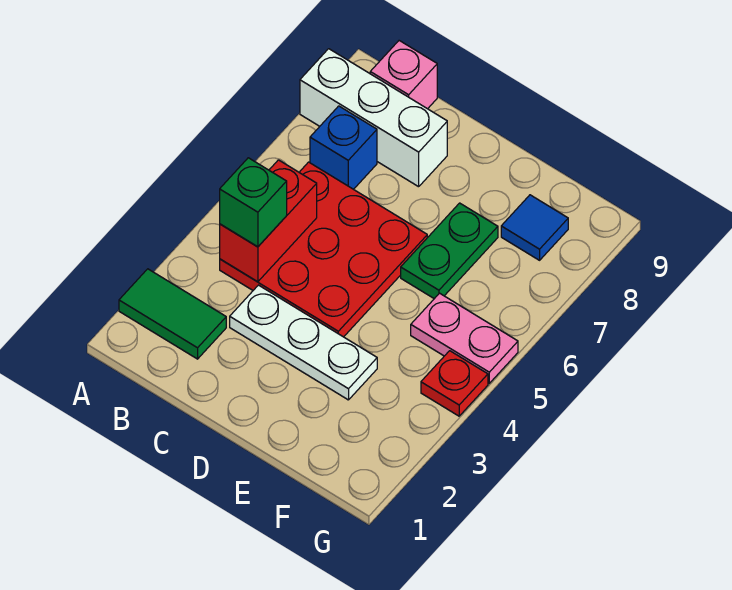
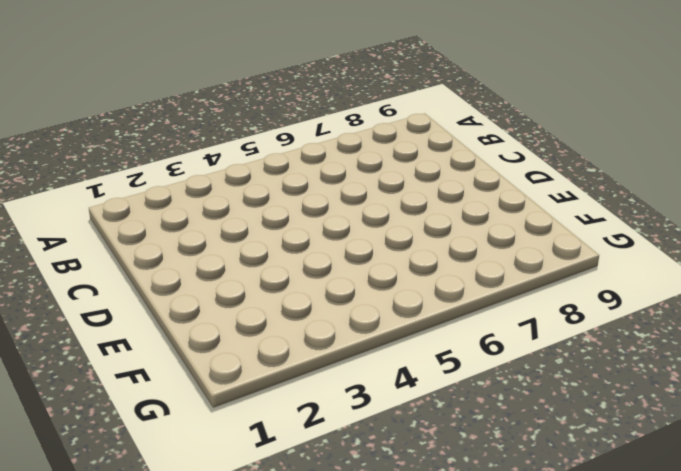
none -> green tile A2:B2 level 1
none -> white brick A8:C8 level 1
none -> red plate B4:D6 level 1

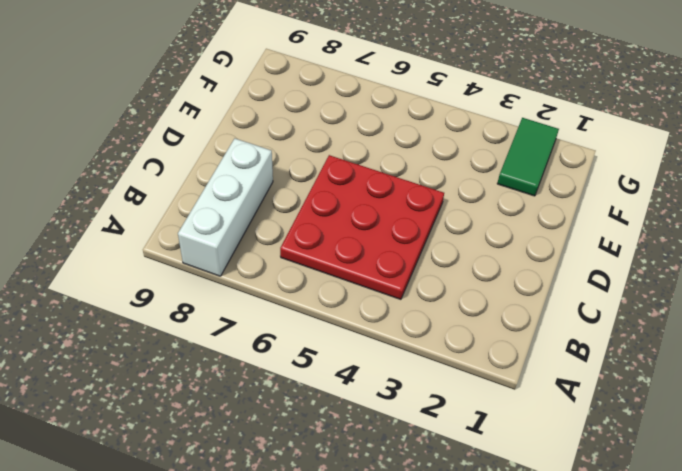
green tile F2:G2 level 1 -> green tile A2:B2 level 1
none -> blue brick B7 level 1
none -> pink brick B9 level 1
none -> white plate C3:E3 level 1

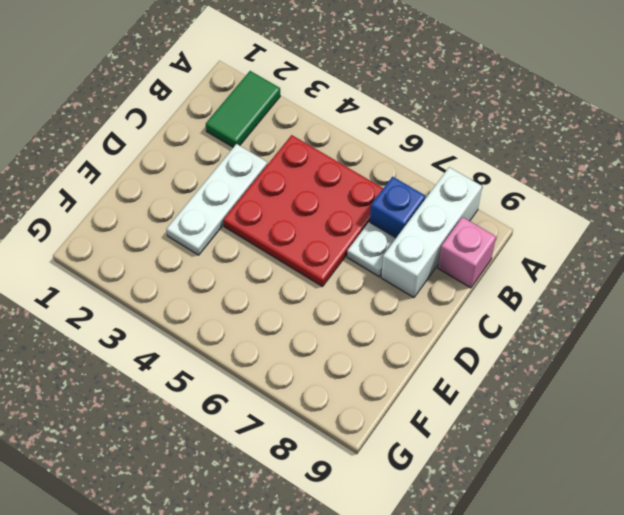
white plate C7 level 1 -> none
none -> green plate E6:E7 level 1
none -> pink plate F5:G5 level 1
none -> blue tile F8 level 1

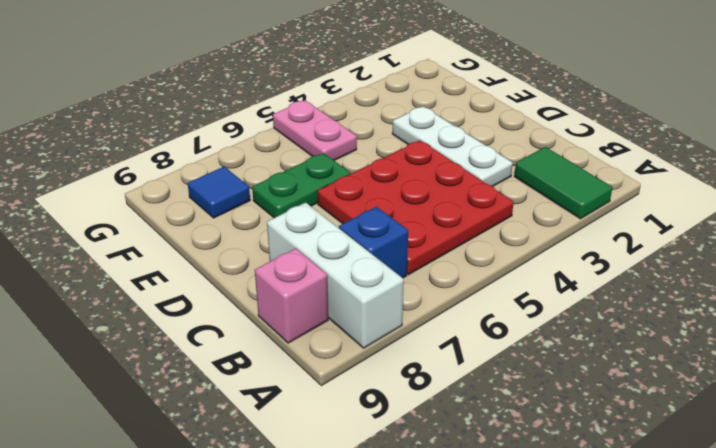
none -> red plate G4 level 1
none -> red brick B4:B5 level 2
none -> green brick B4 level 3

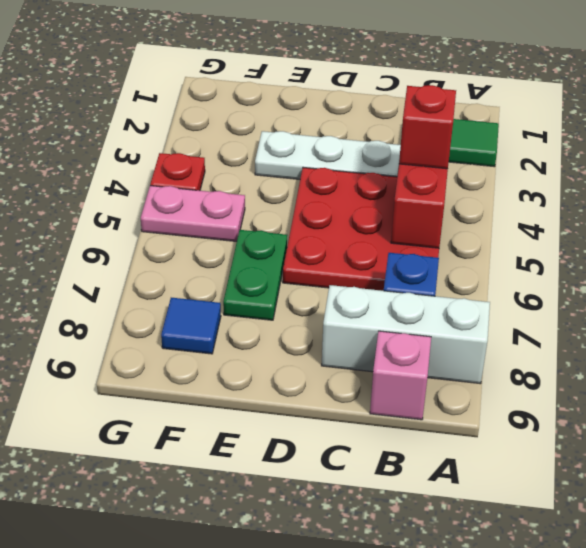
red brick B4 level 3 -> green brick B4 level 3

